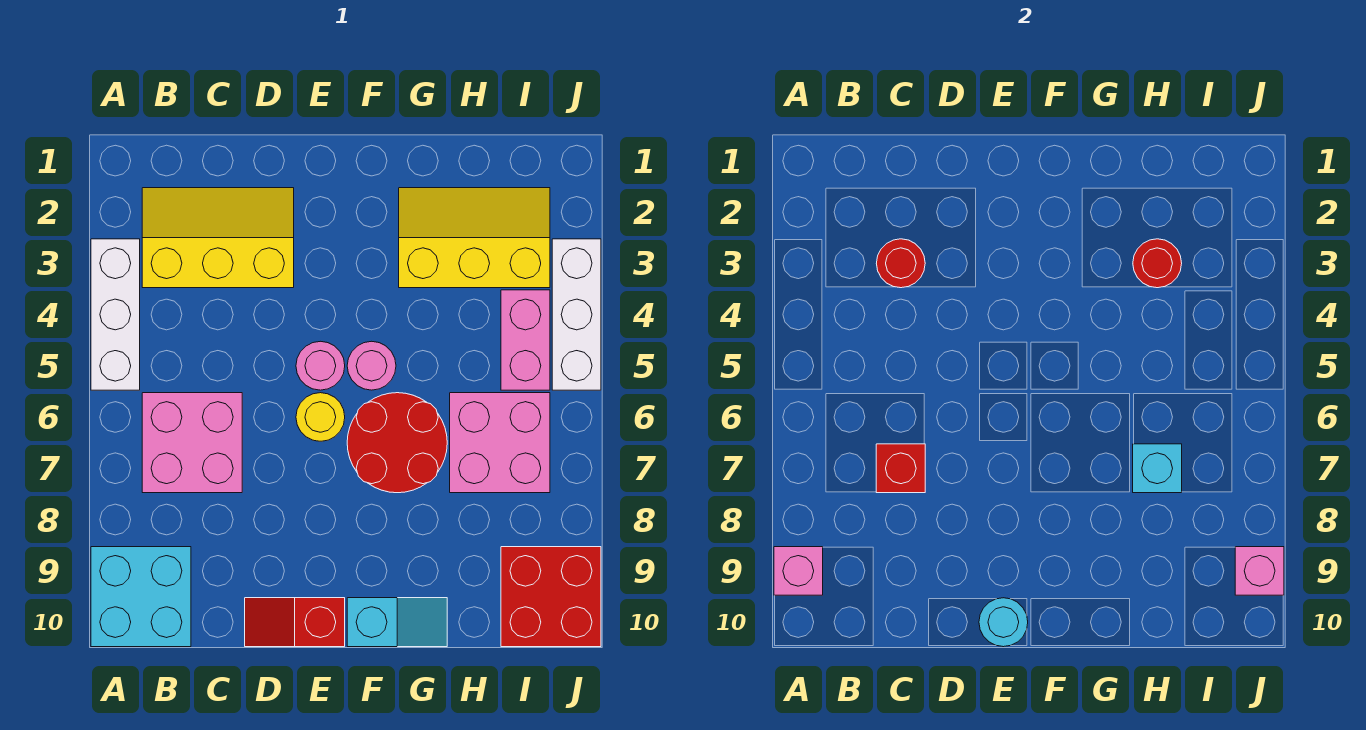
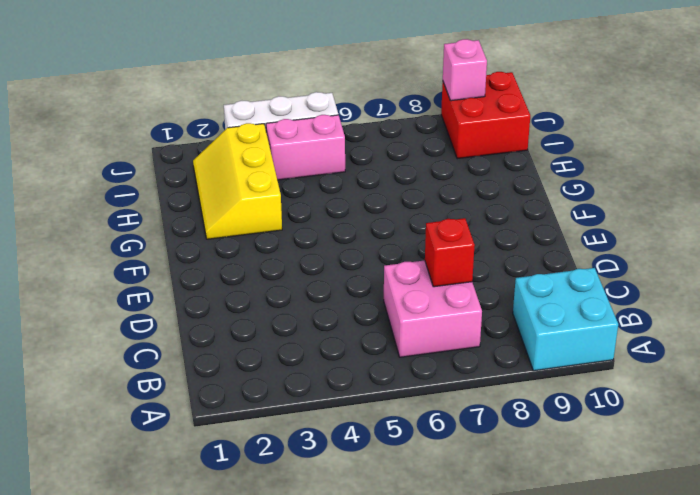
none -> white brick A3:A5 level 1
none -> yellow slope B2:D3 level 1 top 3
none -> red slope D10:E10 level 1 top E

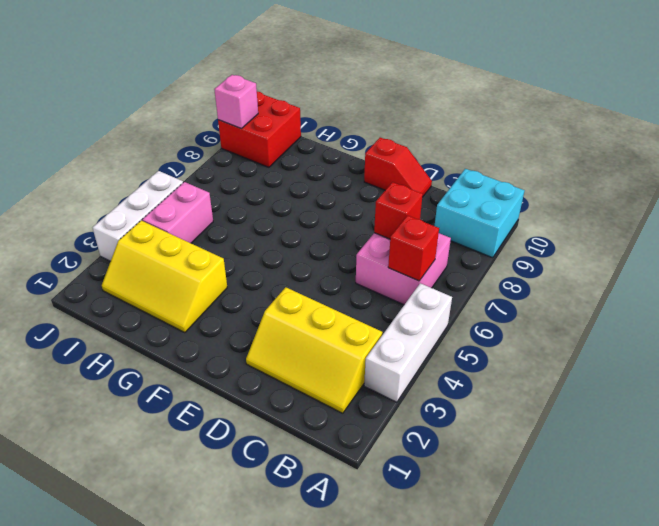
red brick B6 level 2 -> none
none -> pink round brick E5 level 1
none -> yellow round brick E6 level 1
none -> pink round brick F5 level 1

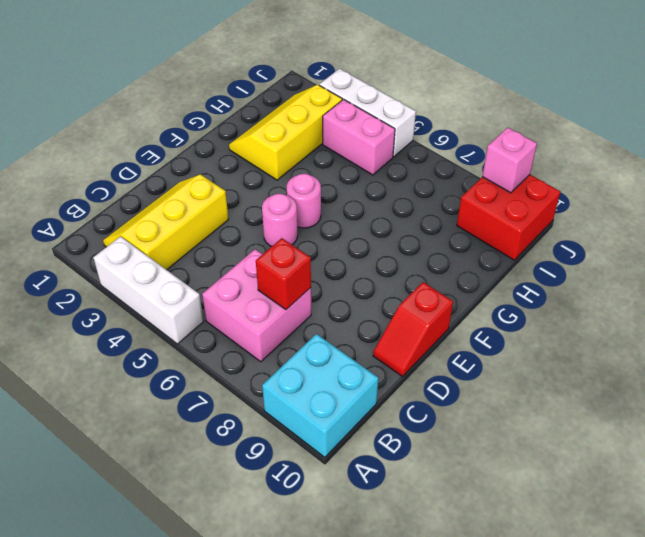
none -> yellow round brick E6 level 1
none -> red round brick F6:G7 level 1
none -> cyan slope F10:G10 level 1 top F

